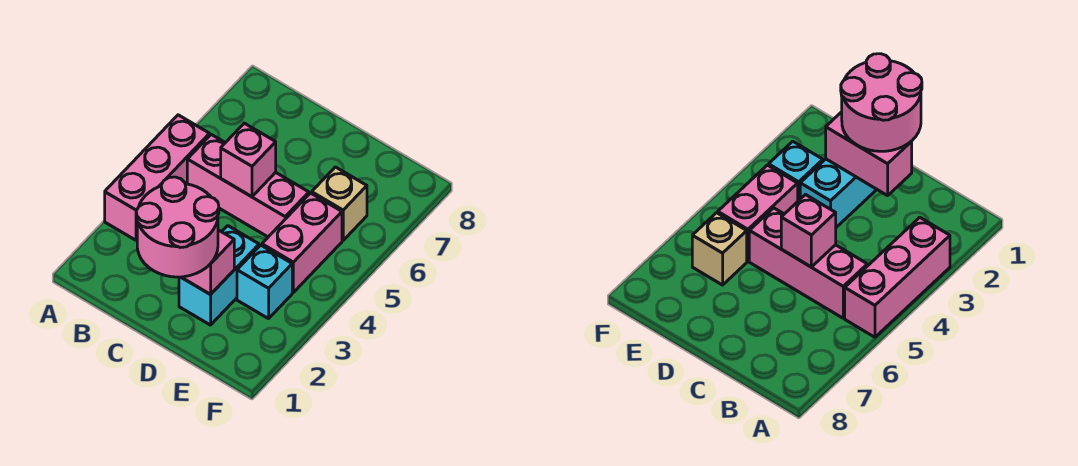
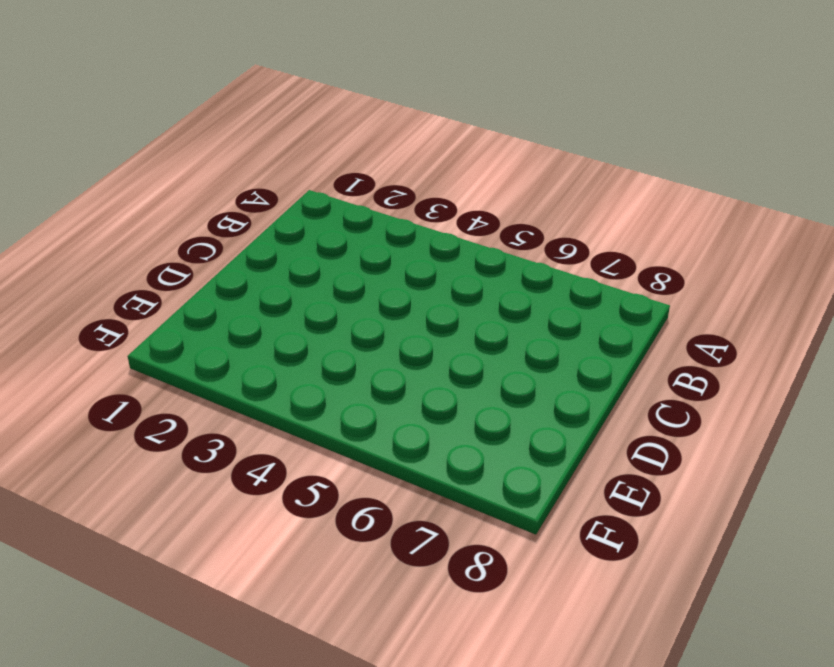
none -> pink brick A3:A5 level 1
none -> pink brick B5:D5 level 1

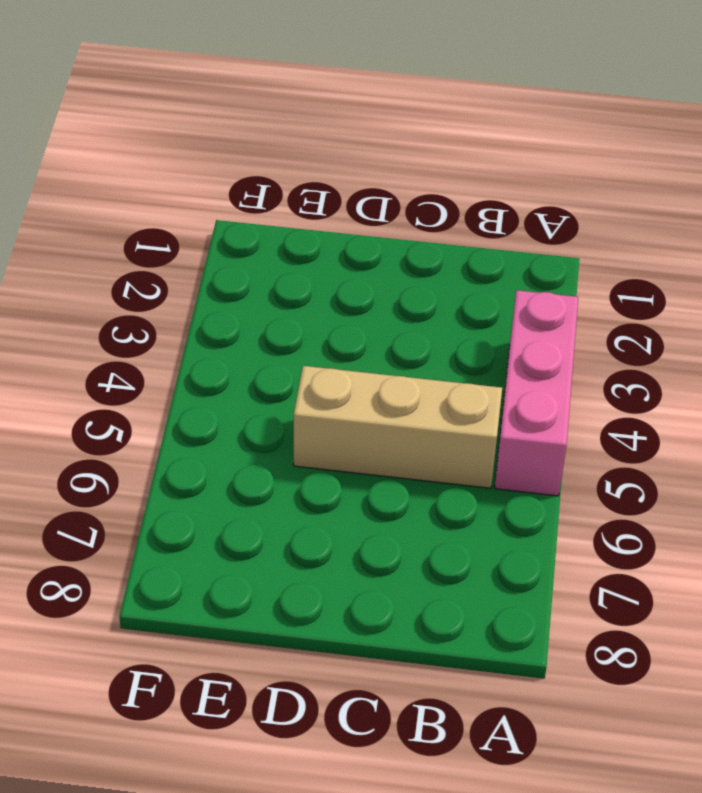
tan brick B5:D5 level 1 -> pink brick B5:D5 level 1
none -> cyan brick D2:D3 level 1
none -> cyan brick E3 level 1

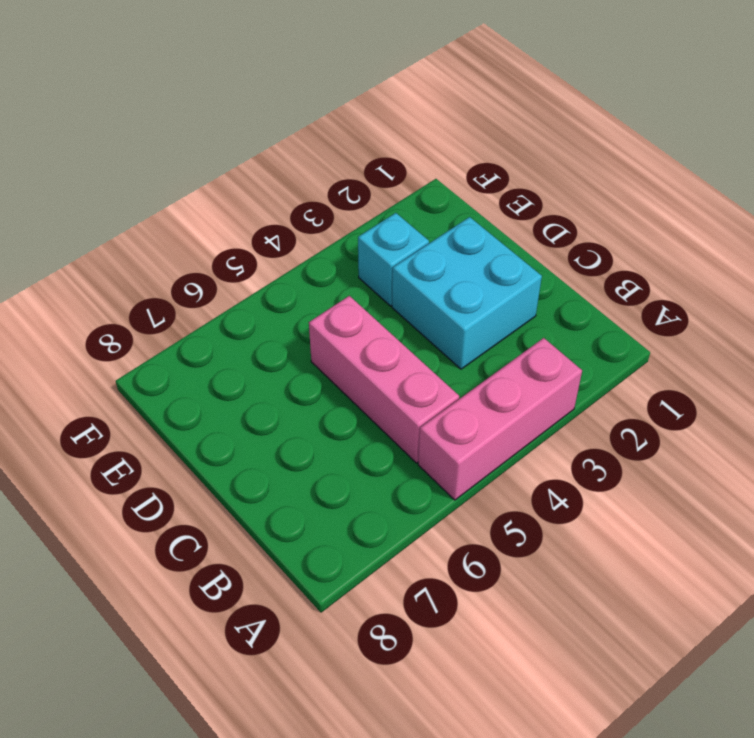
cyan brick C2:D3 level 1 -> cyan brick D2:D3 level 1
none -> pink brick E4:E5 level 1
none -> tan brick E6 level 1

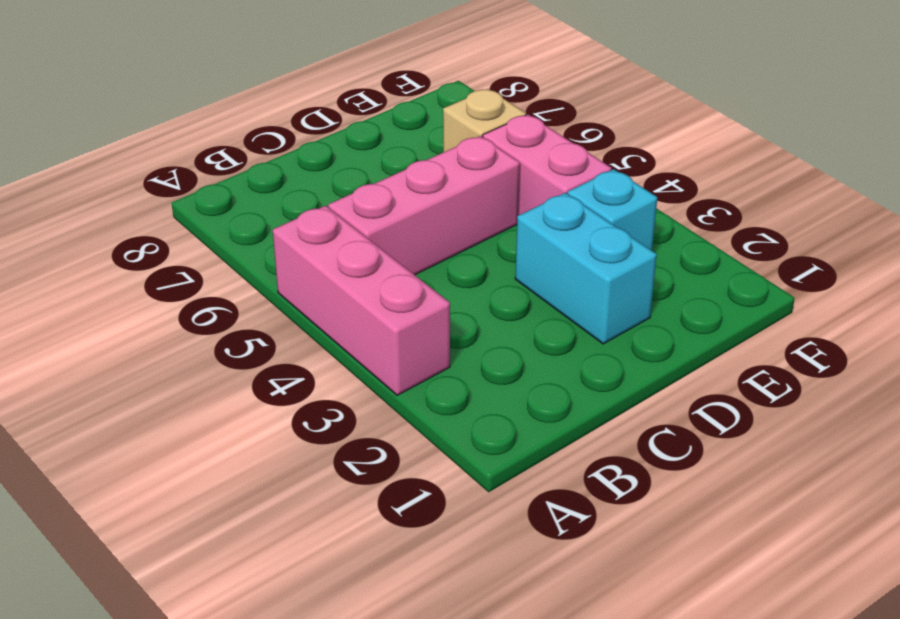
none -> pink brick C2:D2 level 2
none -> pink brick C5 level 2

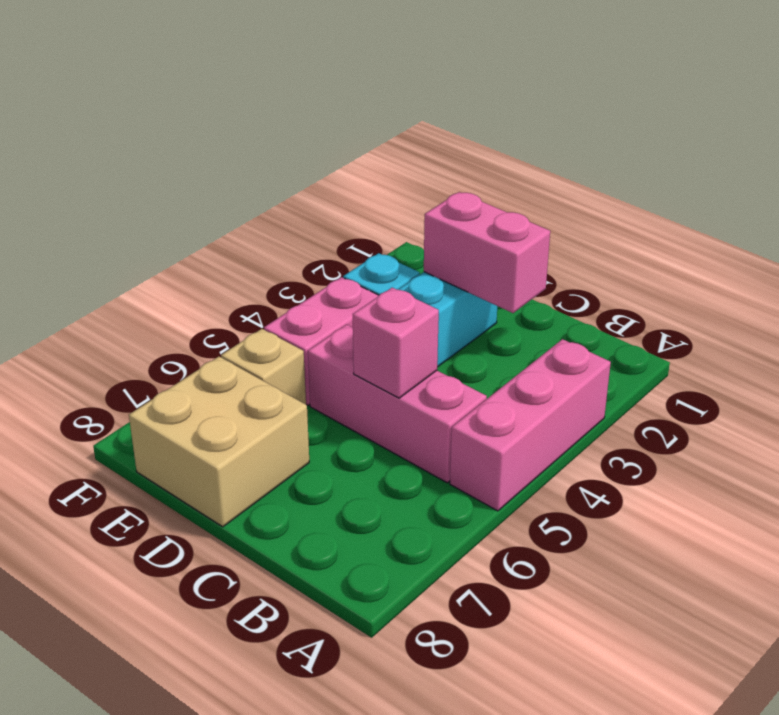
tan brick D7:E8 level 1 -> none
none -> pink round brick C1:D2 level 3

